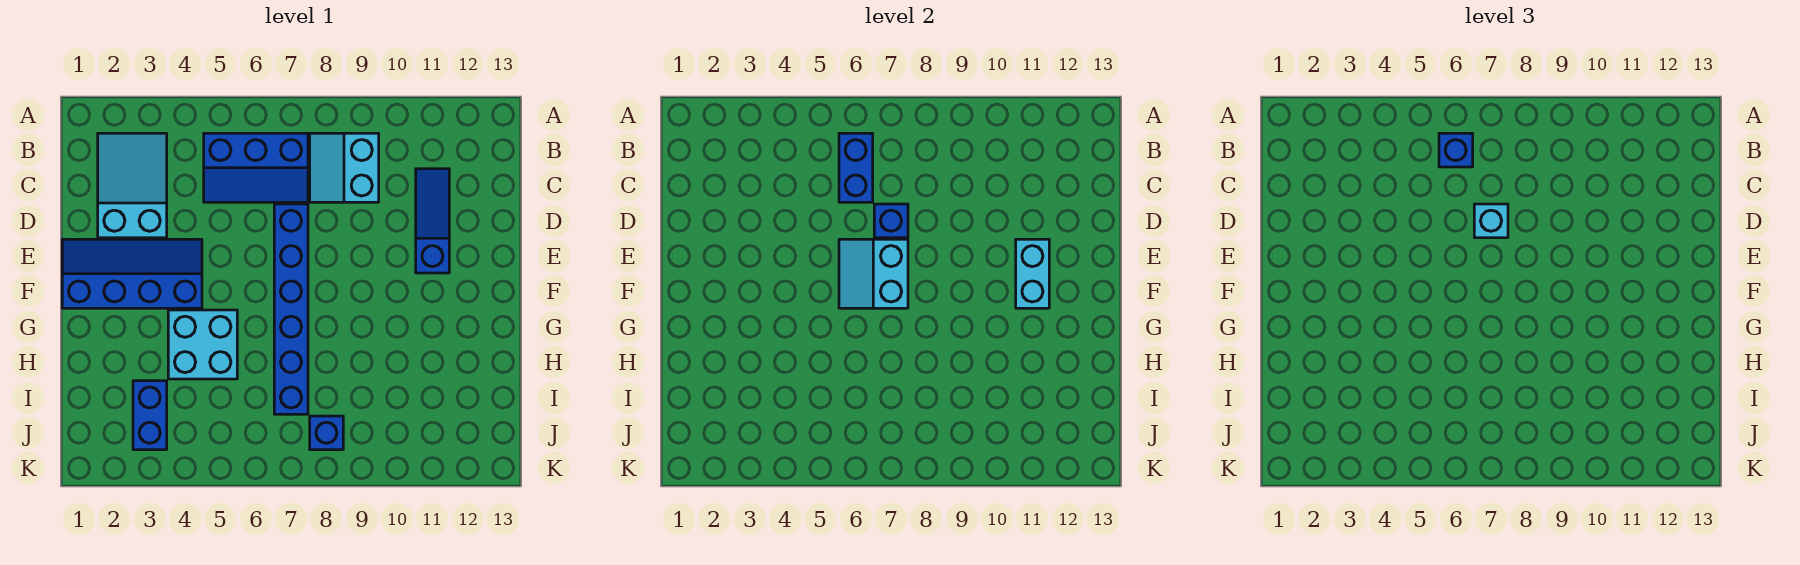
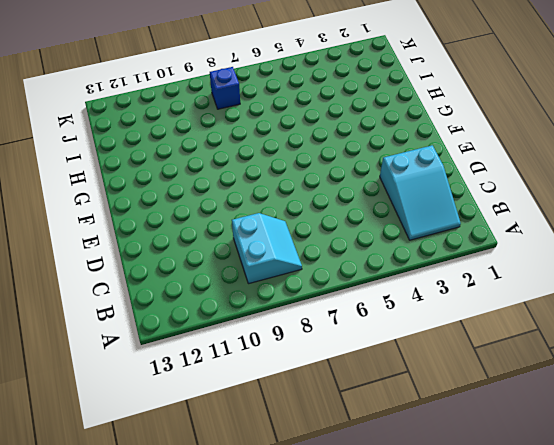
none -> blue slope B5:C7 level 1 top B
none -> blue slope C11:E11 level 1 top E
none -> blue brick D7:I7 level 1

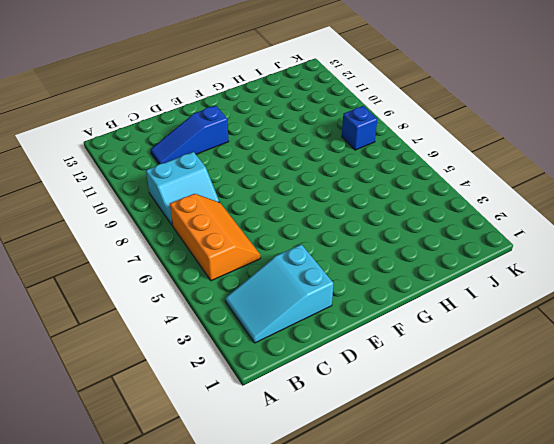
orange slope B5:C7 level 1 top B -> blue slope B5:C7 level 1 top B
none -> blue brick D7:I7 level 1
none -> blue slope E1:F4 level 1 top F
none -> cyan brick G4:H5 level 1

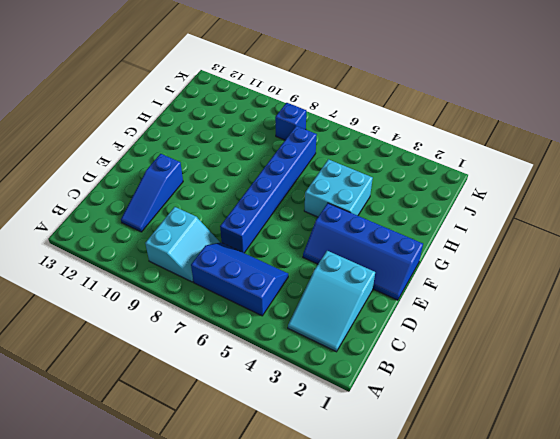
none -> blue brick I3:J3 level 1
none -> blue brick B6:C6 level 2
none -> blue brick D7 level 2

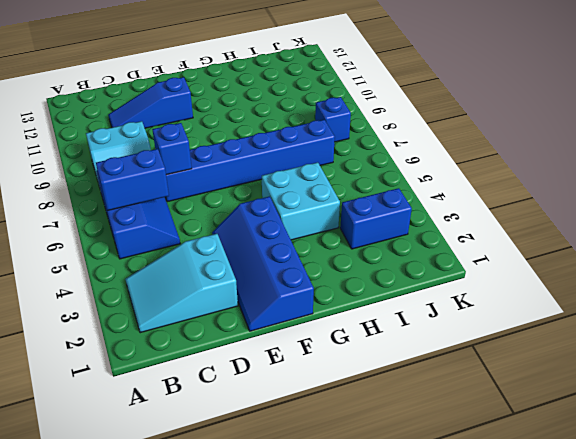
none -> cyan slope E6:F7 level 2 top 7
none -> cyan brick E11:F11 level 2
none -> blue brick B6 level 3

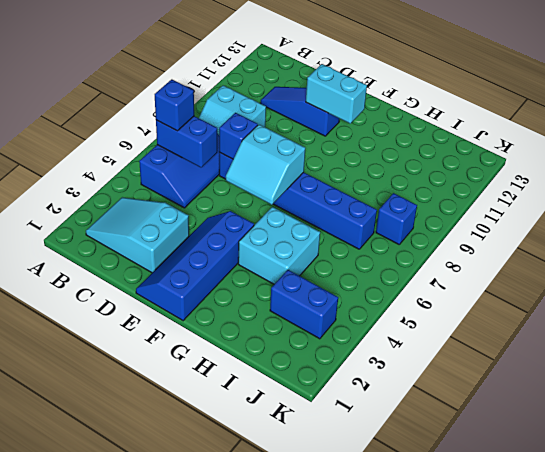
none -> cyan brick D7 level 3

